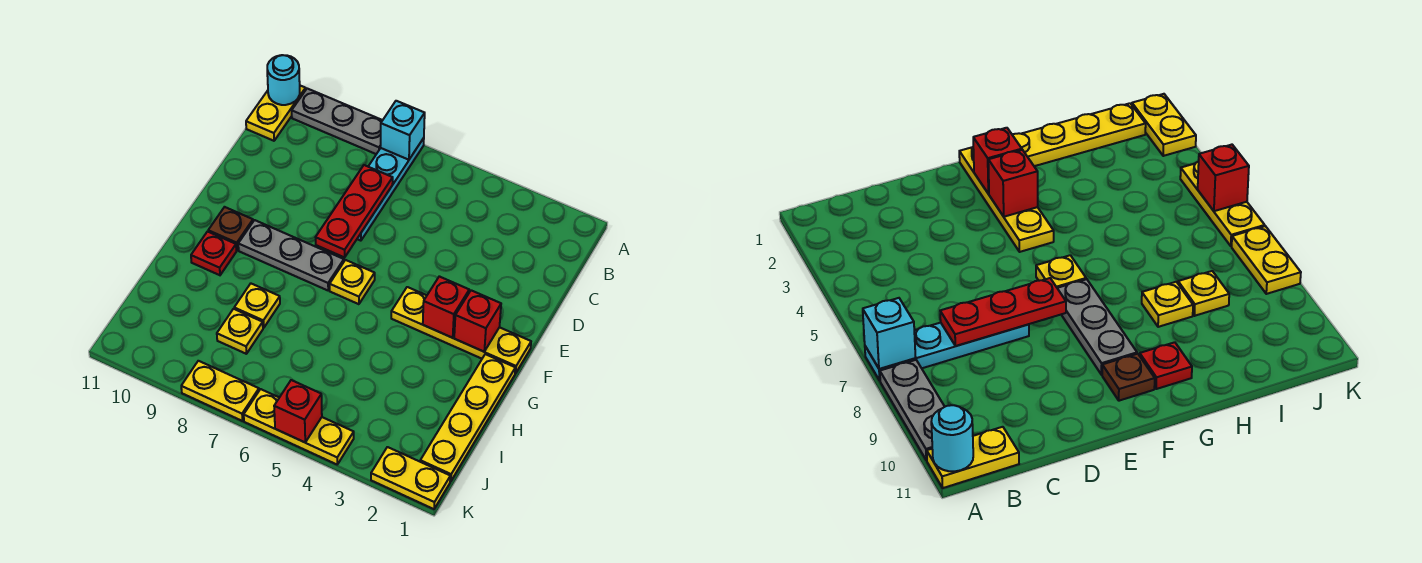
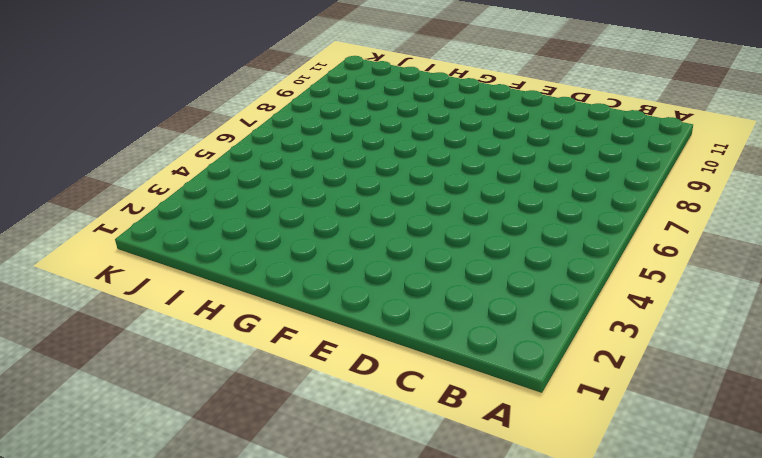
none -> cyan plate A7:D7 level 1
none -> grey plate A8:A10 level 1
none -> yellow plate A11:B11 level 1

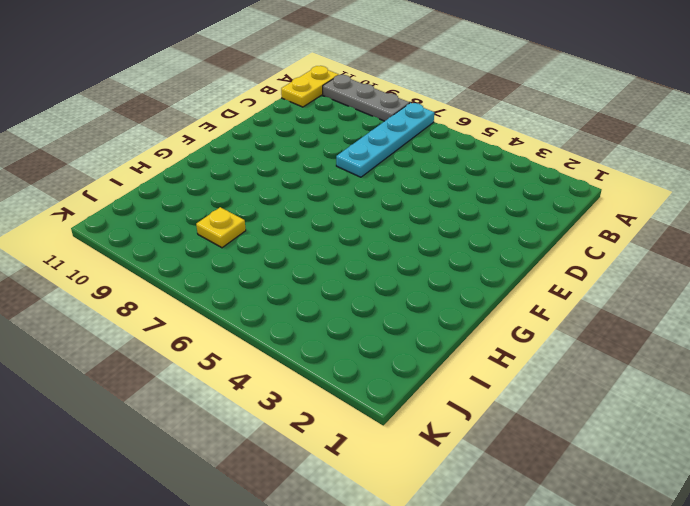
none -> yellow plate F1:F4 level 1
none -> yellow plate F6 level 1
none -> grey plate F7:F9 level 1

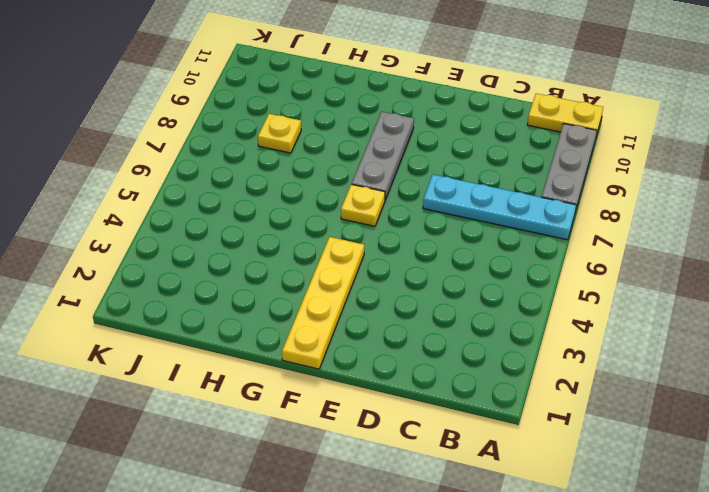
none -> brown plate F10 level 1
none -> yellow plate G1:J1 level 1
none -> red plate G10 level 1

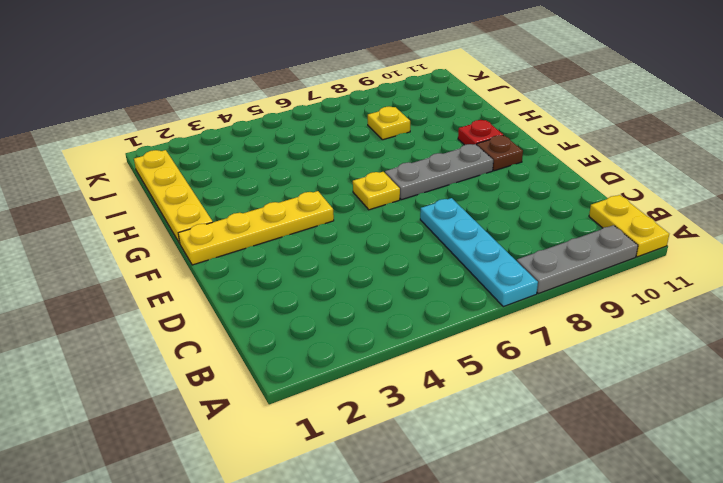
none -> yellow plate H8 level 1
none -> yellow plate K1:K2 level 1
none -> yellow plate K4:K6 level 1

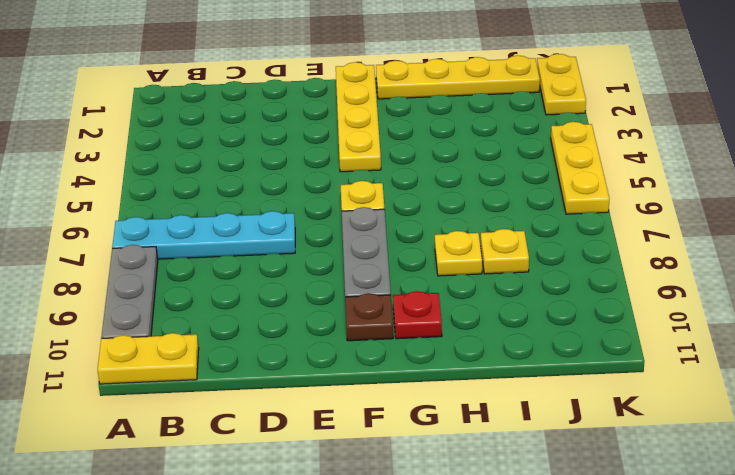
none -> yellow plate K7:K8 level 1
none -> cyan brick A7 level 2
none -> cyan round brick A11 level 2

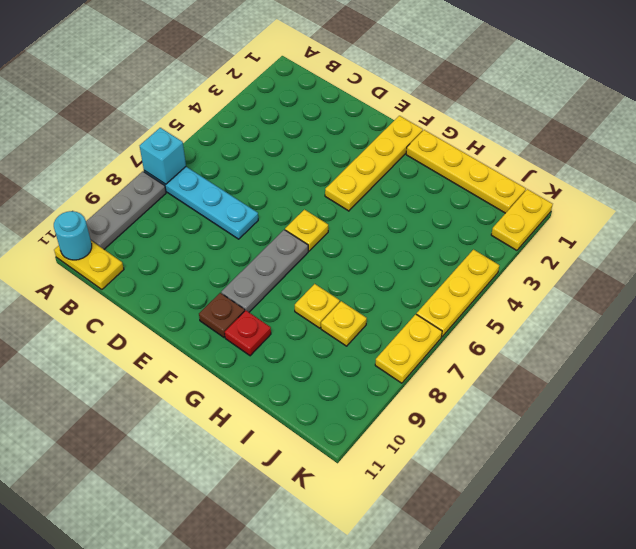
none -> red plate C7:E7 level 2
none -> red brick F2 level 2
none -> red brick F3 level 2

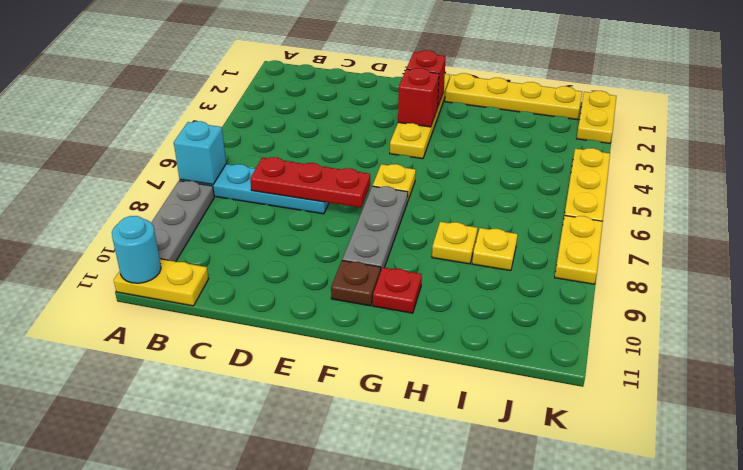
none -> red brick K5 level 2

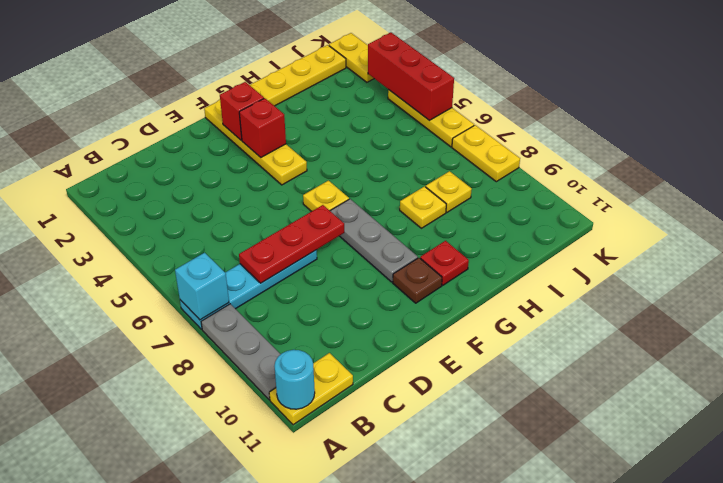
red brick K3:K5 level 2 -> red brick K5 level 2

